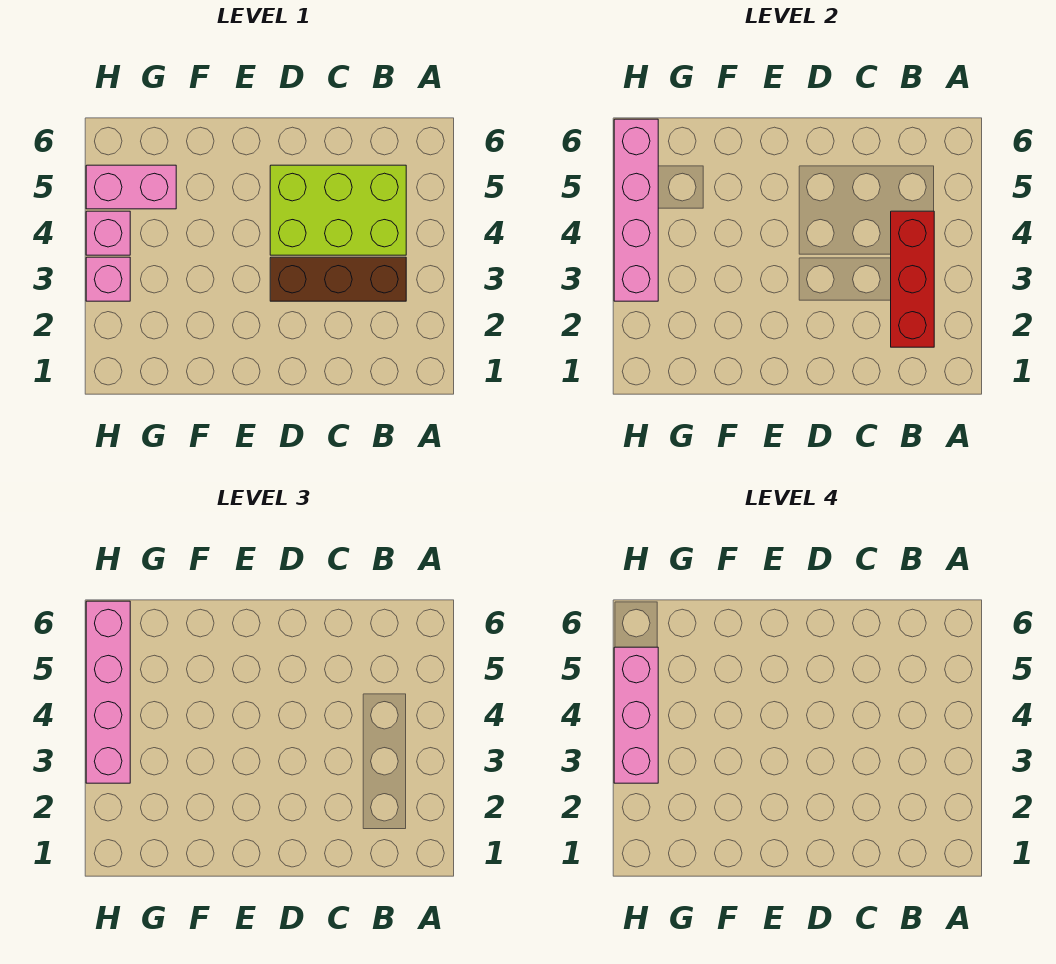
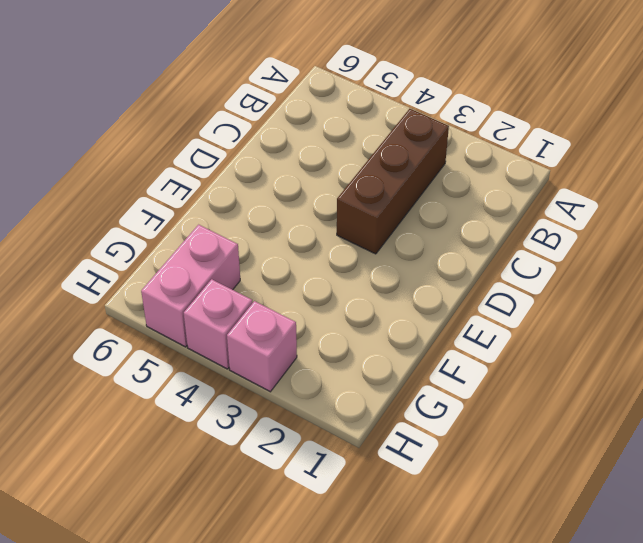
none -> lime brick B4:D5 level 1
none -> red brick B2:B4 level 2

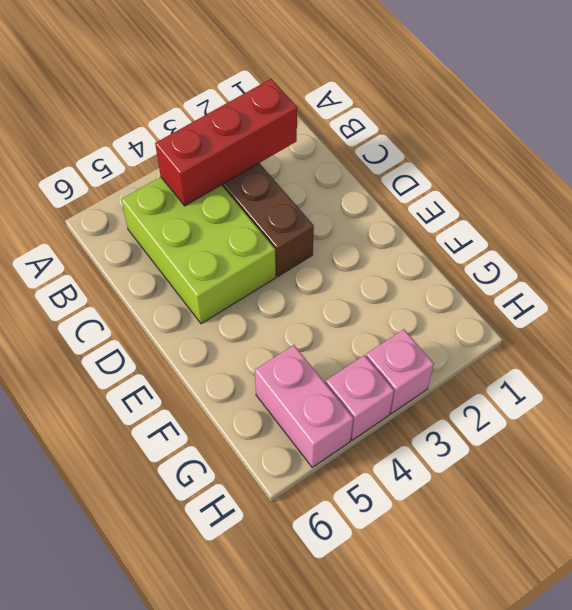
none -> pink brick H3:H6 level 2
none -> pink brick H3:H6 level 3

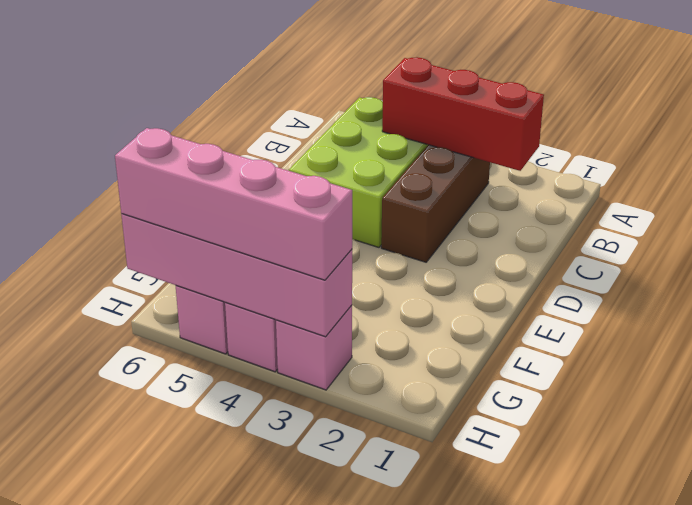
none -> pink brick H3:H5 level 4

